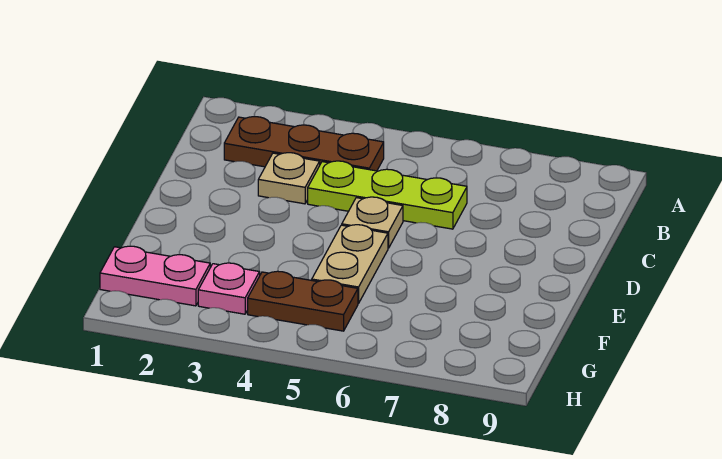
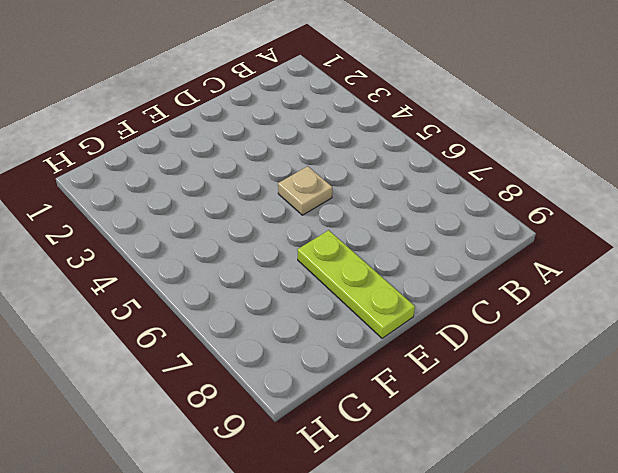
lime plate E7:E9 level 1 -> lime plate C4:C6 level 1
none -> brown plate B2:B4 level 1
none -> tan plate C3 level 1

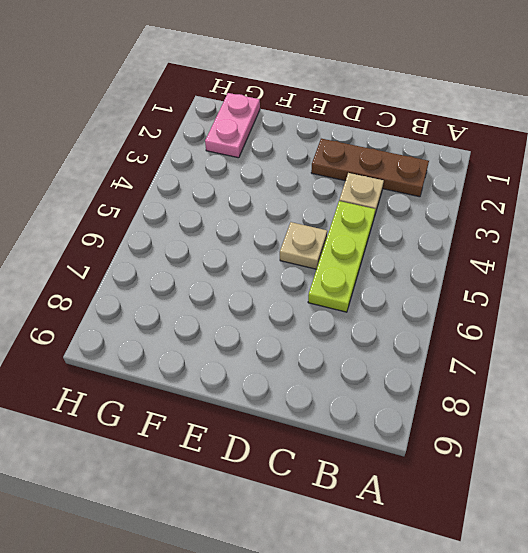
brown plate B2:D2 level 1 -> brown plate B2:B4 level 1
none -> tan plate E5:F5 level 1
none -> pink plate G3 level 1

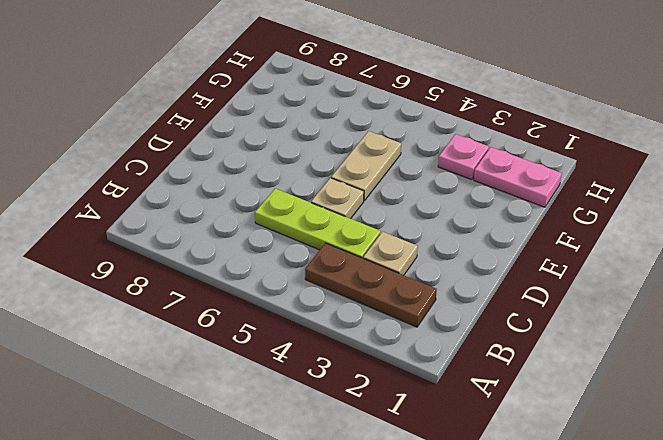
none -> brown plate G4:G5 level 1

